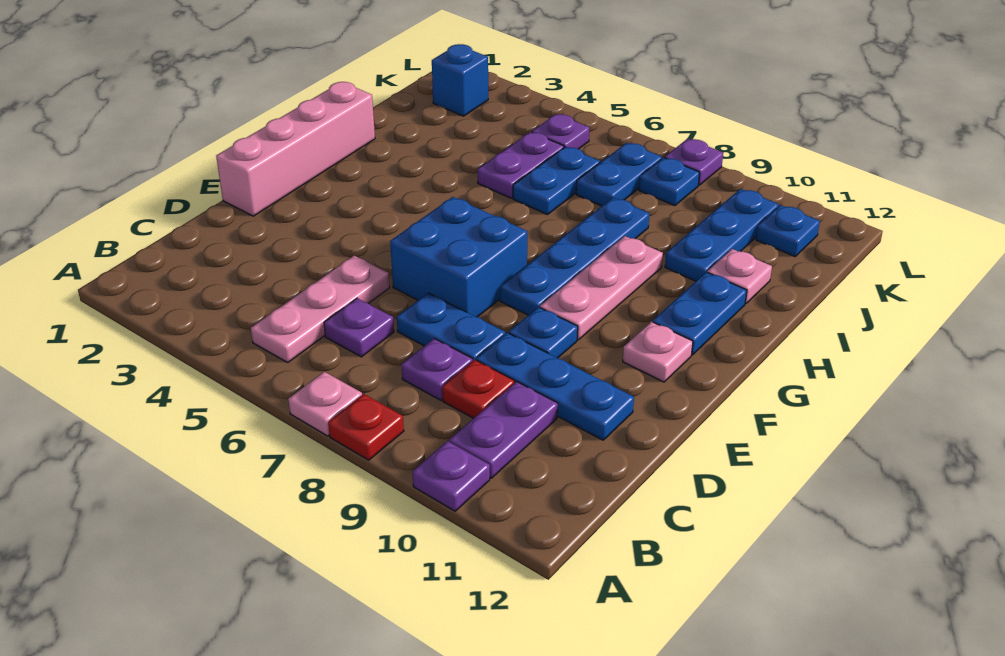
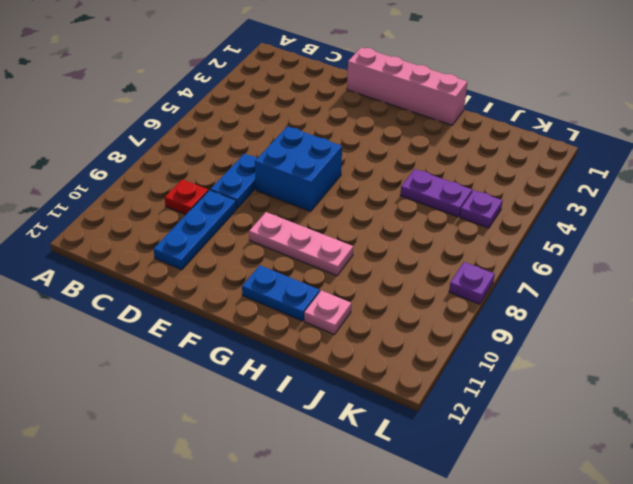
none -> pink plate A7 level 1
none -> red plate A8 level 1
none -> purple plate A10 level 1

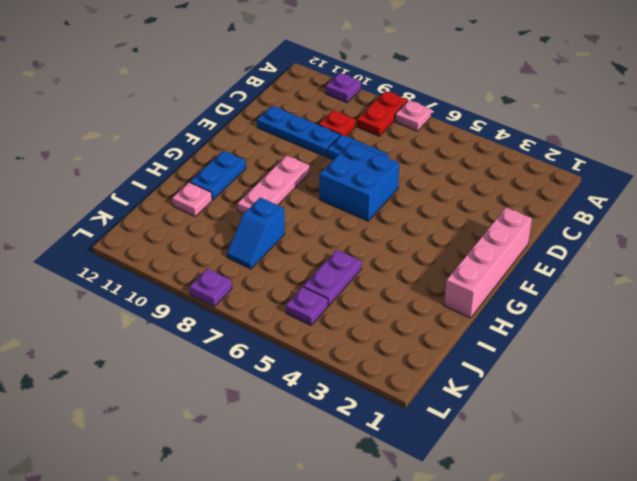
red plate A8:B8 level 1 -> red plate A8 level 1
blue slope I8:J8 level 1 top I -> blue plate F8:I8 level 1
none -> pink plate B5:D5 level 1
none -> purple plate B10:C10 level 1
none -> purple plate C6 level 1

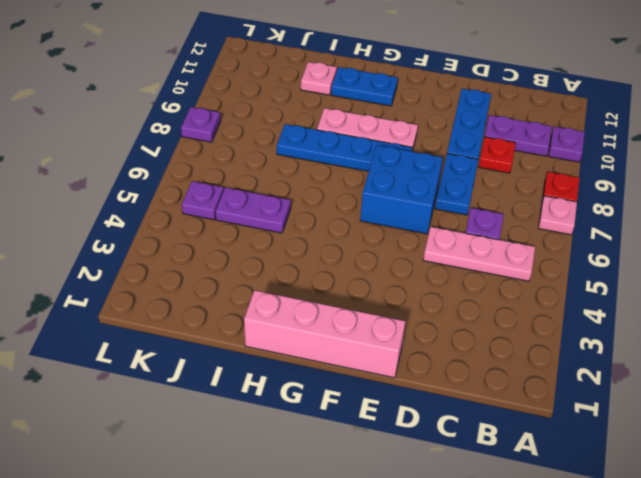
none -> purple plate C8 level 1
none -> blue plate E9 level 1
none -> pink plate F11 level 1

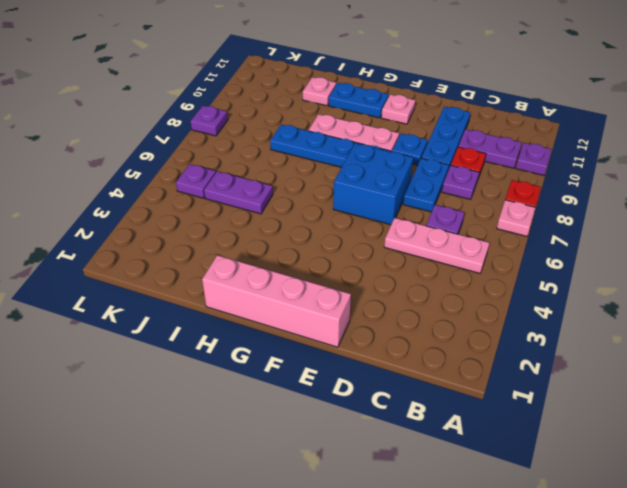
none -> blue plate I6:J6 level 1
none -> blue plate I10:K10 level 1
none -> blue plate J7:K7 level 1

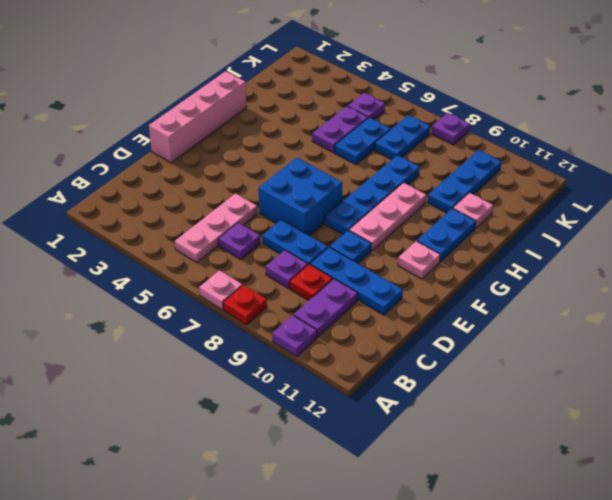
none -> blue brick K2 level 1
none -> blue plate K8 level 1
none -> blue plate K11 level 1

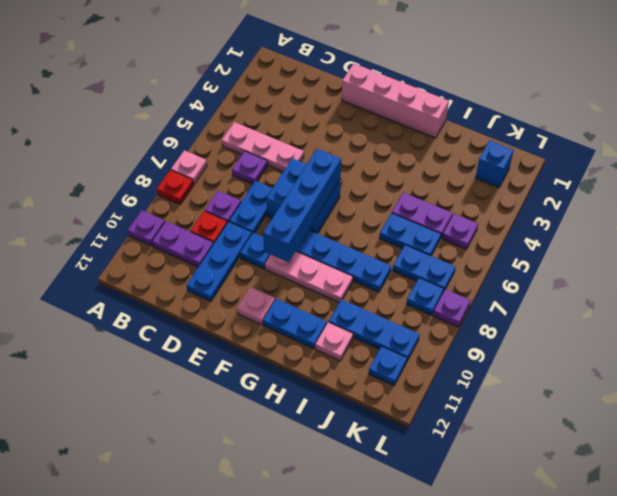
blue brick F6:F9 level 2 -> none

